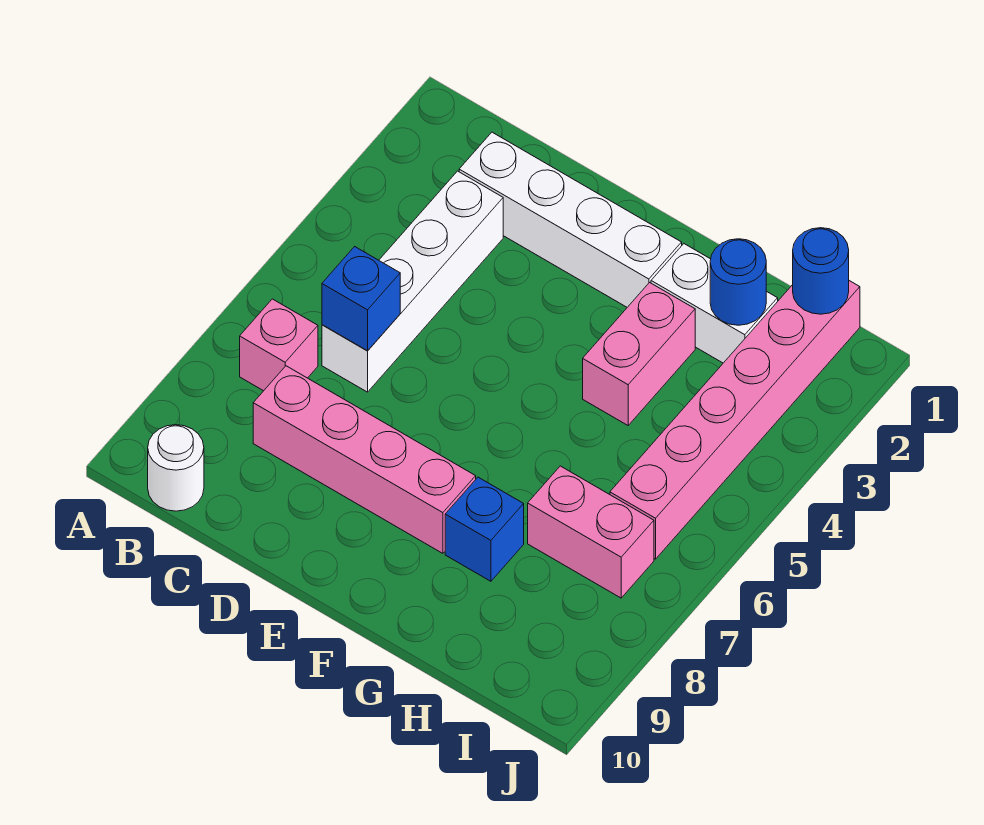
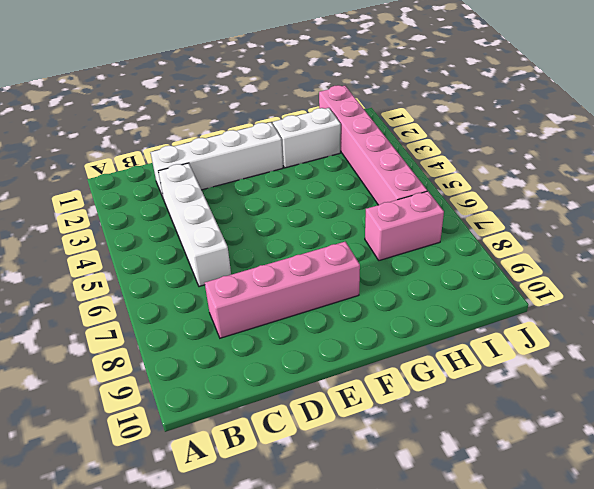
none -> pink brick B7 level 1
none -> white round brick B10 level 1
none -> pink brick G3:G4 level 1

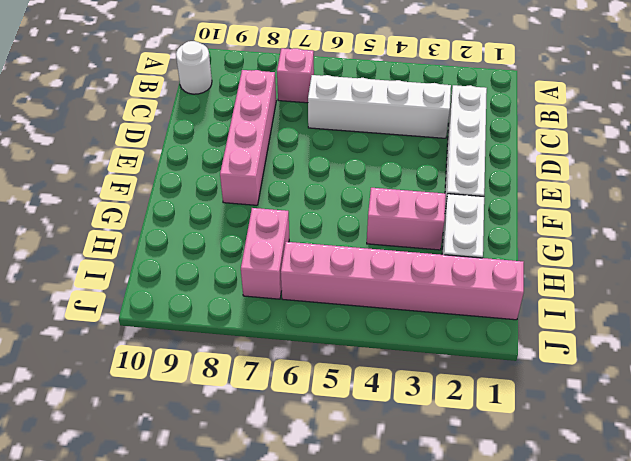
none -> blue brick G8 level 1
none -> blue brick C6 level 2
none -> blue round brick H2 level 2

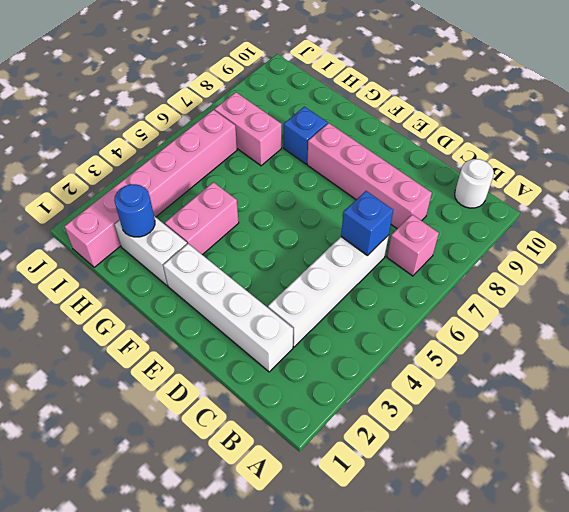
none -> blue round brick I1 level 2

